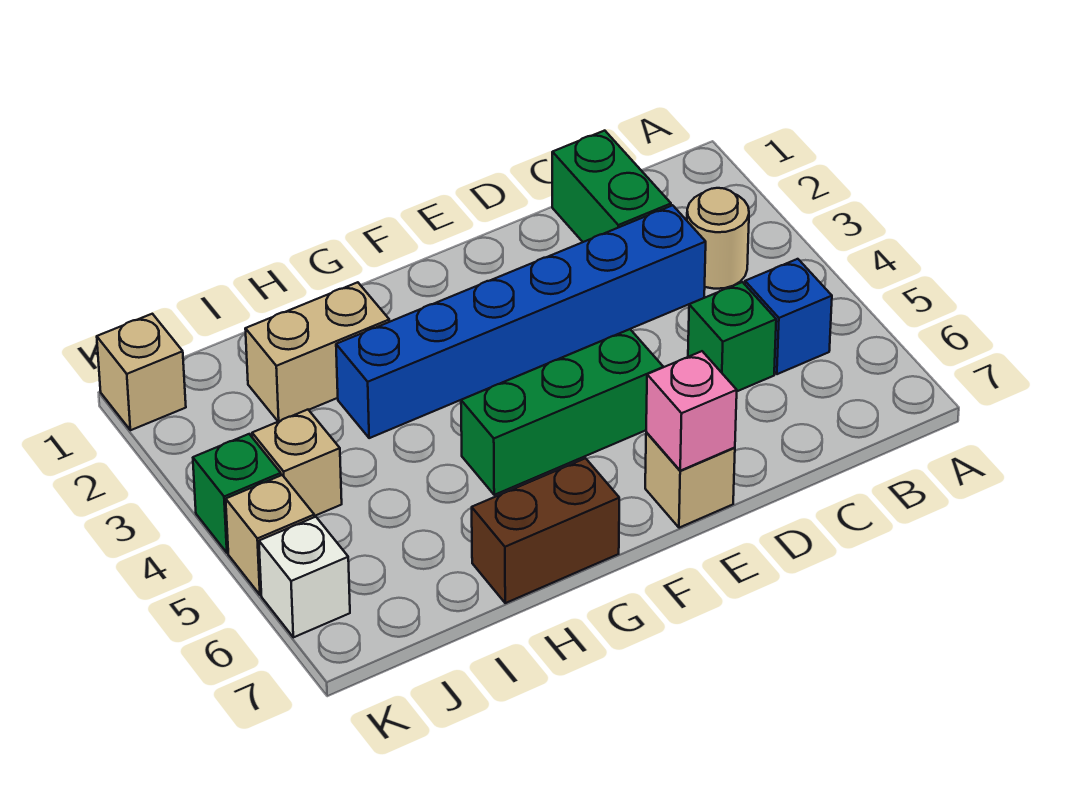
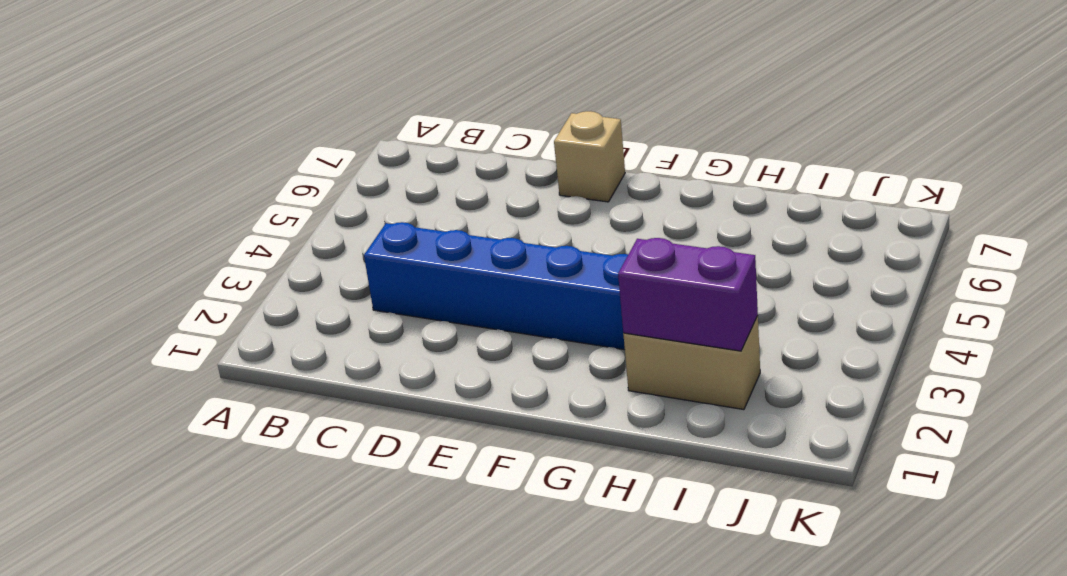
purple brick H2:I2 level 2 -> none
none -> tan round brick B3 level 1
none -> blue brick B5 level 1
none -> green brick C1:C2 level 1

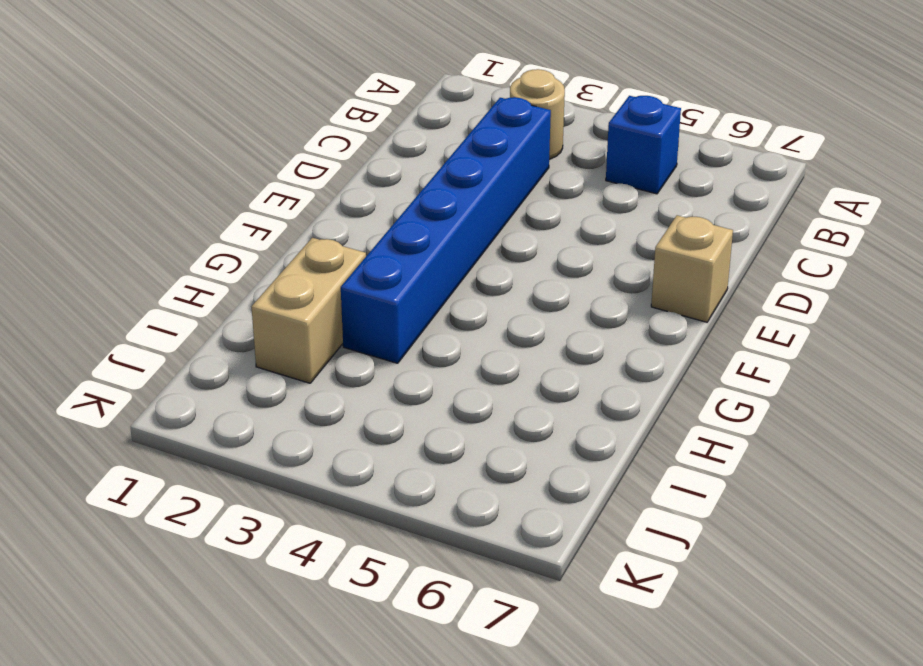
none -> green brick C1:C2 level 1
none -> green brick C5 level 1
none -> green brick E5:G5 level 1

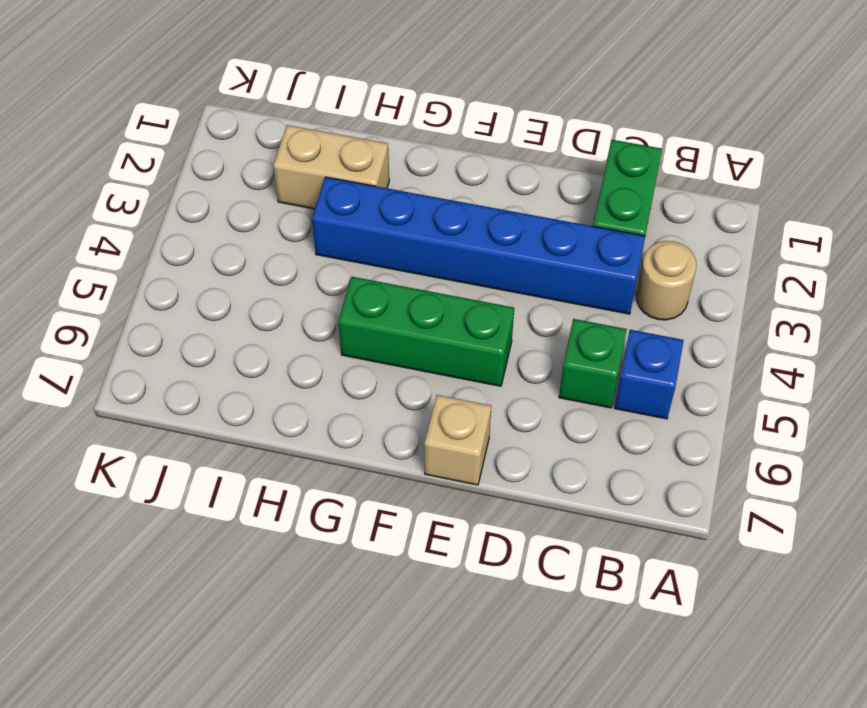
none -> brown brick G7:H7 level 1
none -> tan brick J4 level 1
none -> tan brick K1 level 1

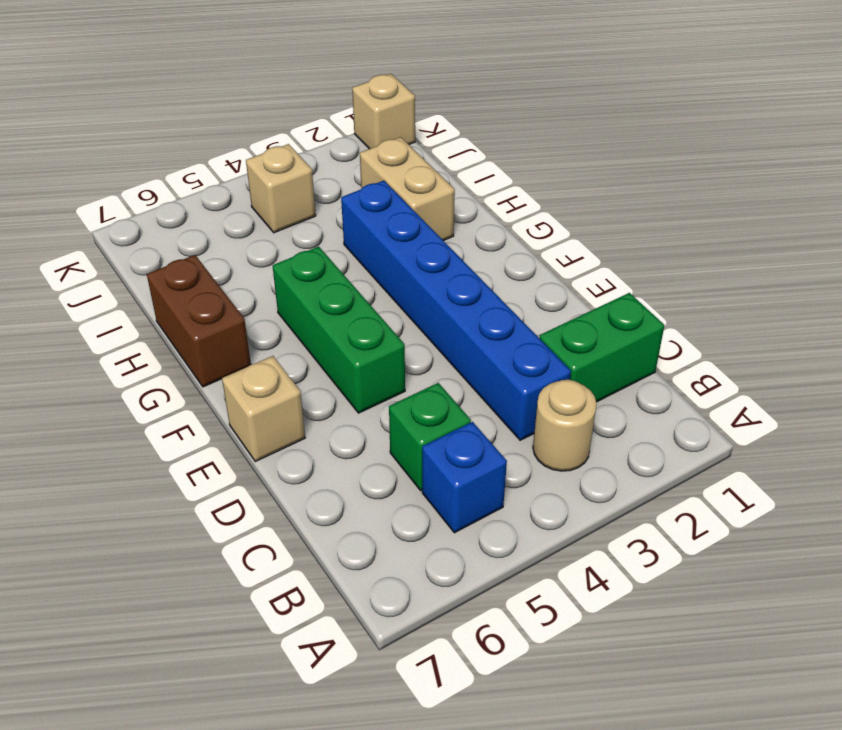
none -> green brick K4 level 1
none -> tan brick K5 level 1
none -> white brick K6 level 1

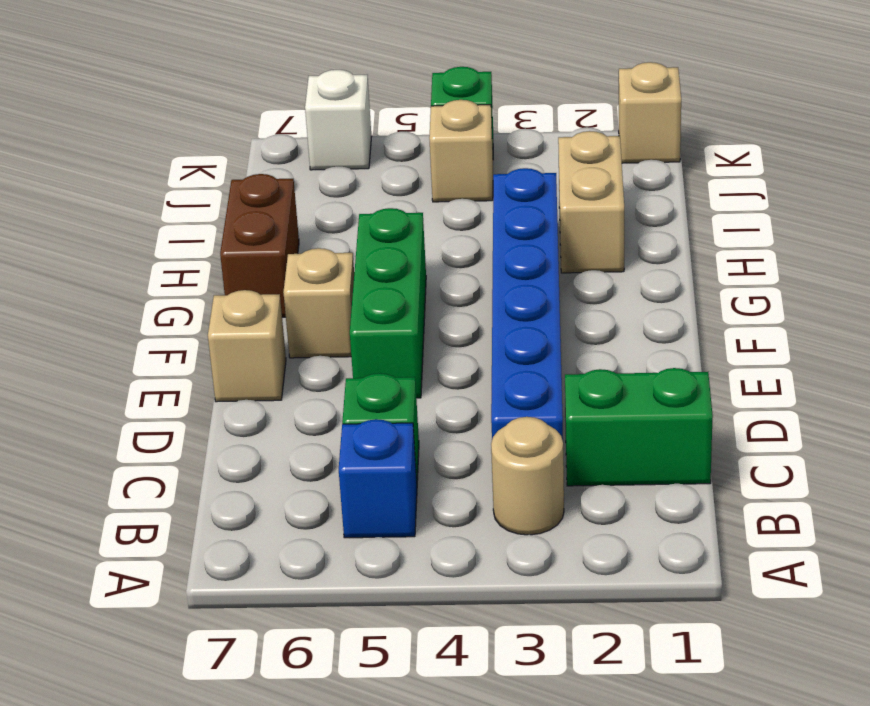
tan brick F6 level 1 -> tan brick K5 level 1
none -> pink brick E7 level 2

